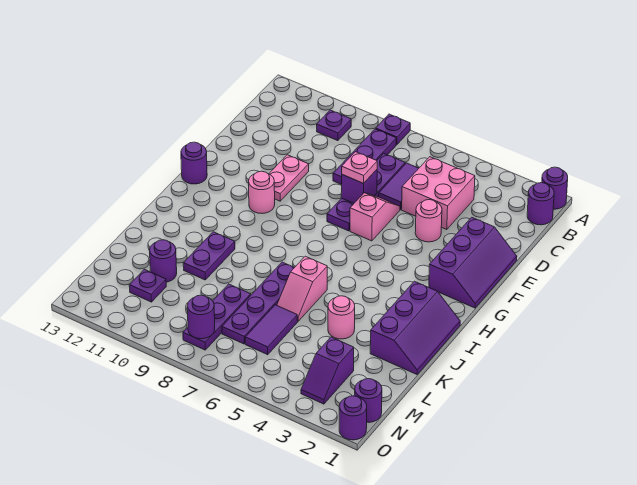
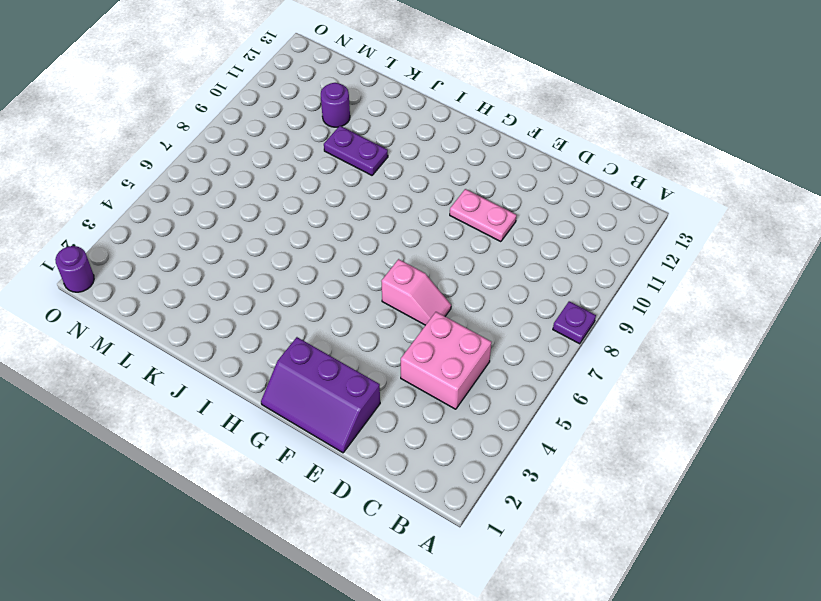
none -> purple round brick A1 level 1
none -> purple round brick B1 level 1
none -> purple plate B8:D8 level 1

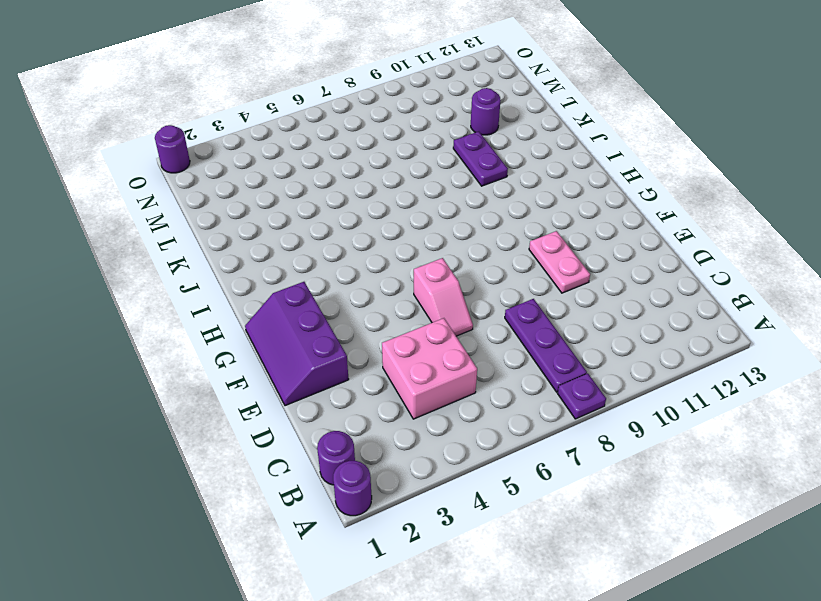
none -> purple plate B10 level 1
none -> purple tile C6:D6 level 1
none -> purple plate C7:F7 level 1

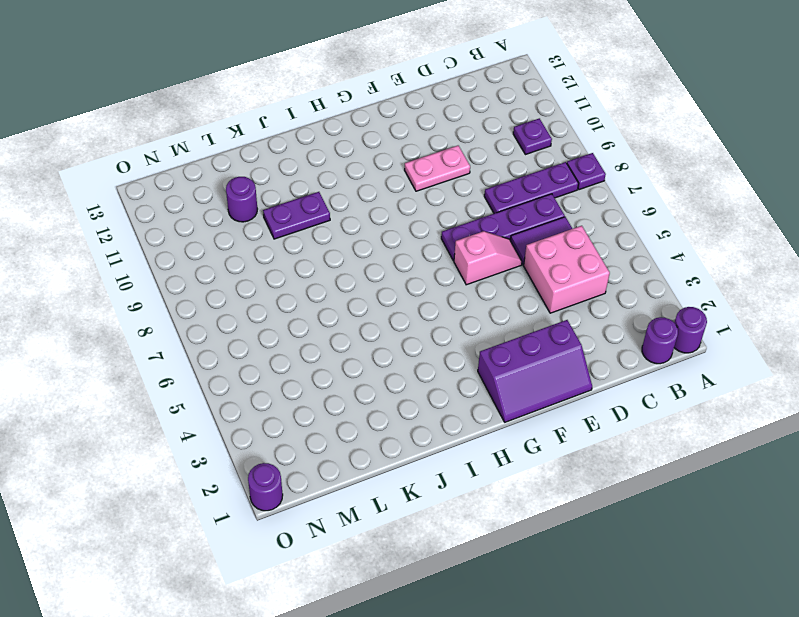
none -> pink round brick E4 level 1
none -> pink round brick G10 level 1
none -> purple round brick G13 level 1

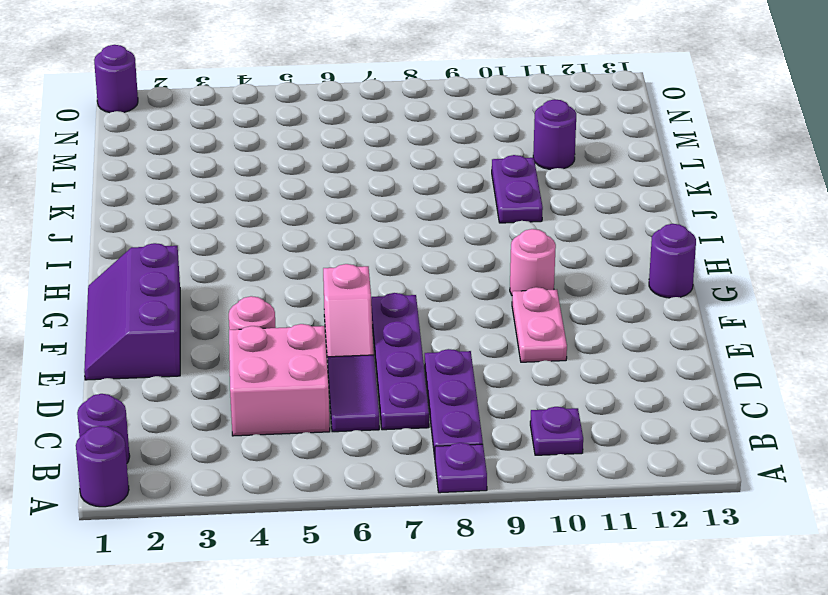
none -> purple slope I1:K2 level 1 top 2
none -> pink slope J6:K6 level 1 top J
none -> purple plate J7:M7 level 1

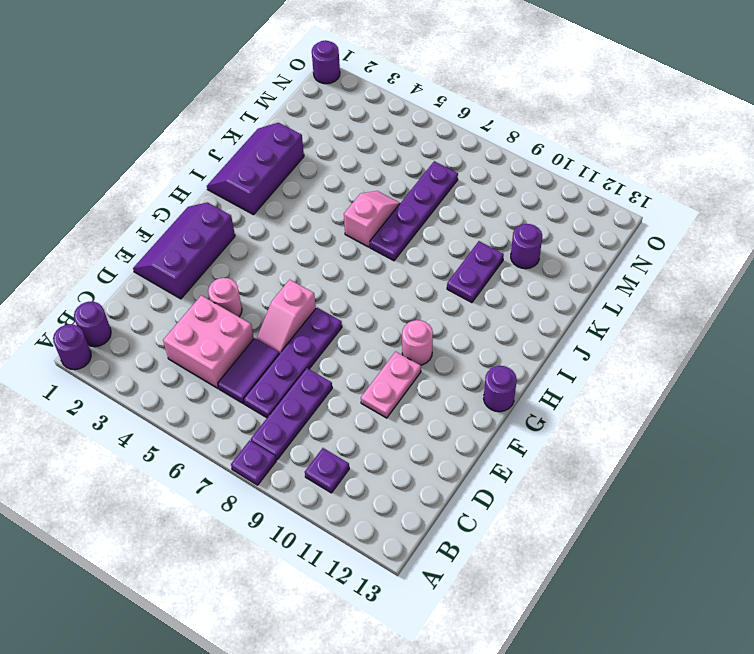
none -> pink round brick K4 level 1
none -> purple tile L6:M6 level 1
none -> purple plate L8:N8 level 1

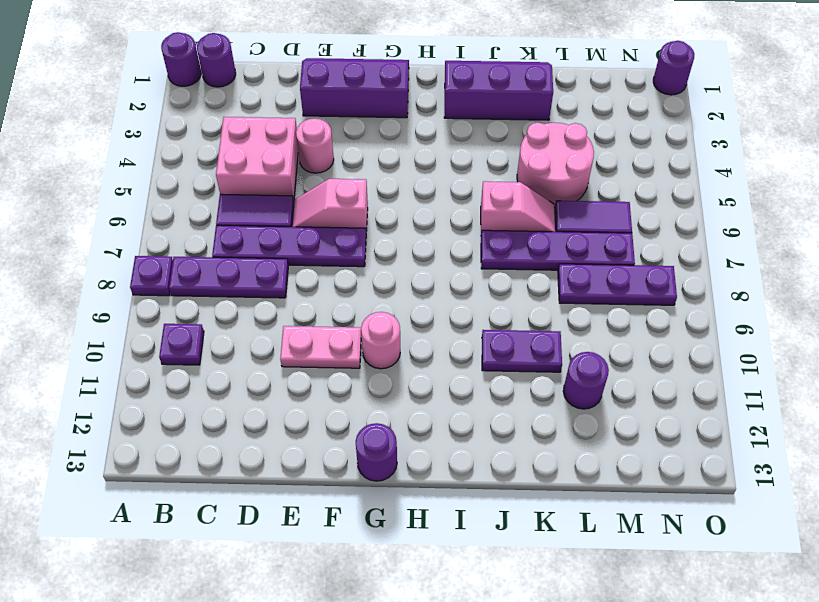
pink round brick K4:L5 level 1 -> pink round brick K4 level 1
none -> purple slope M3:N3 level 1 top M
none -> purple plate M11 level 1
none -> purple round brick N1 level 1

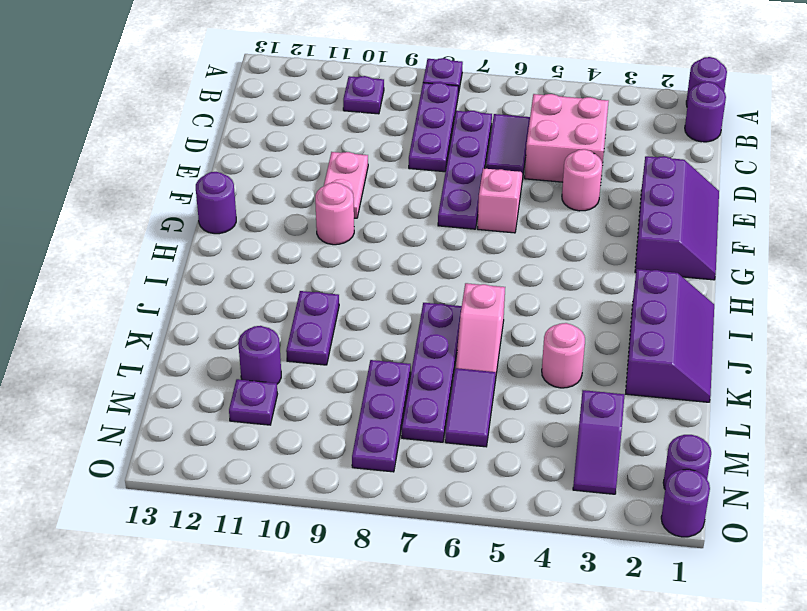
none -> purple brick E7 level 2
none -> purple round brick N8 level 2
none -> pink plate E7 level 3

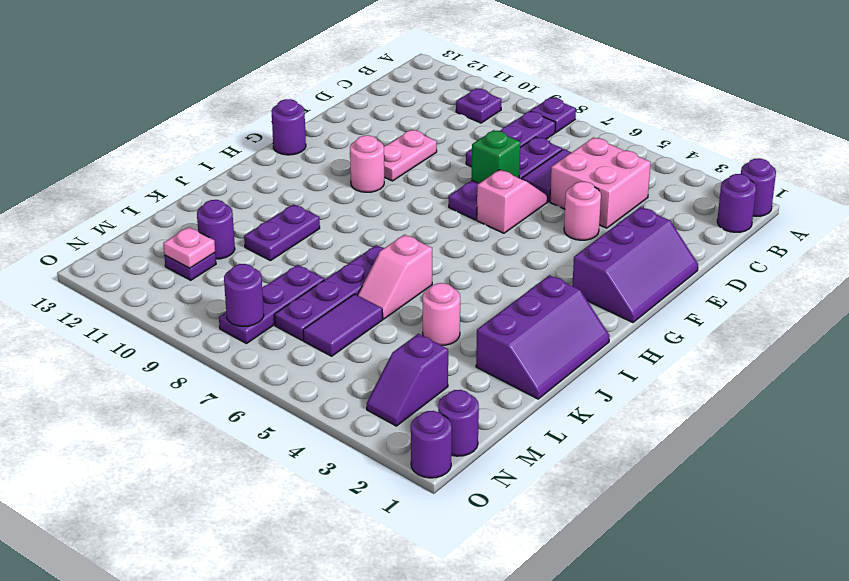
green brick E7 level 2 -> purple brick E7 level 2
pink plate M11 level 2 -> pink plate E7 level 3

